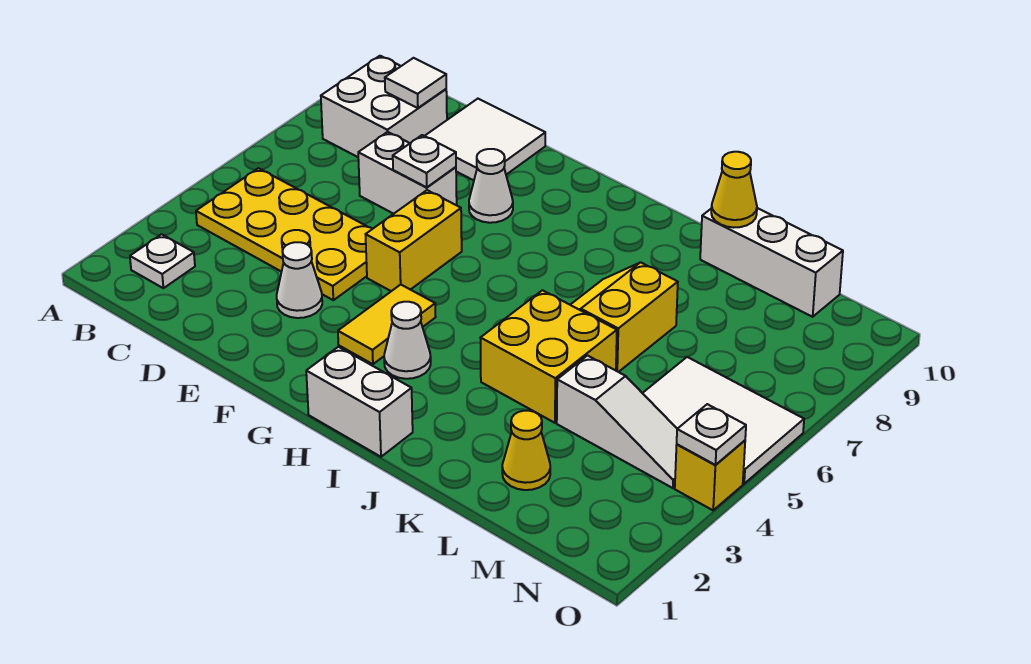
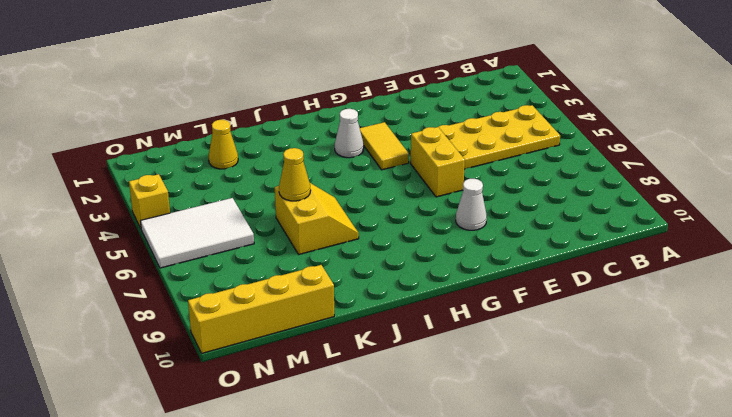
yellow cone K6 level 2 -> yellow cone K10 level 2
yellow brick L10:O10 level 1 -> white brick K10:M10 level 1
none -> white plate B2 level 1
none -> white brick B8:C9 level 1
none -> white brick D7:E7 level 1

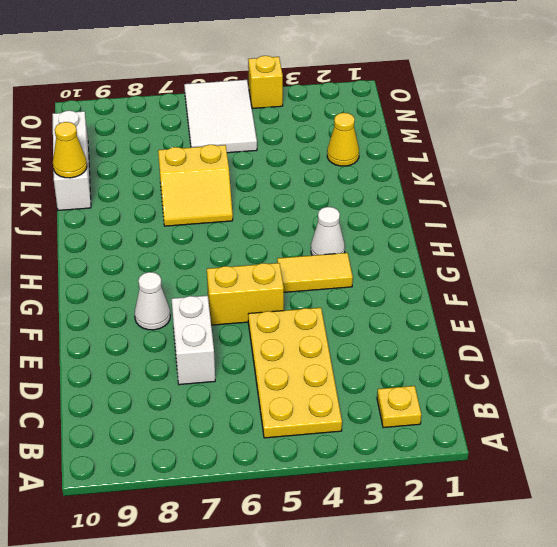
yellow plate B2 level 1 -> white plate B2 level 1
none -> white brick B8:C9 level 1
none -> white tile D9:E10 level 1
none -> white cone E3 level 1

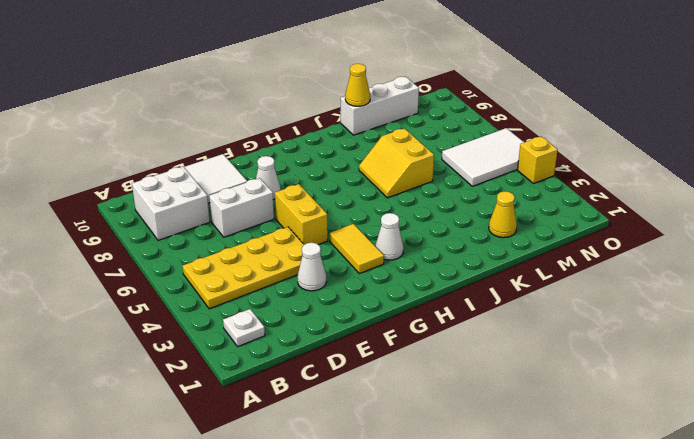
none -> white brick H1:I1 level 1
none -> yellow brick J4:K5 level 1
none -> white slope L4:N4 level 1 top L

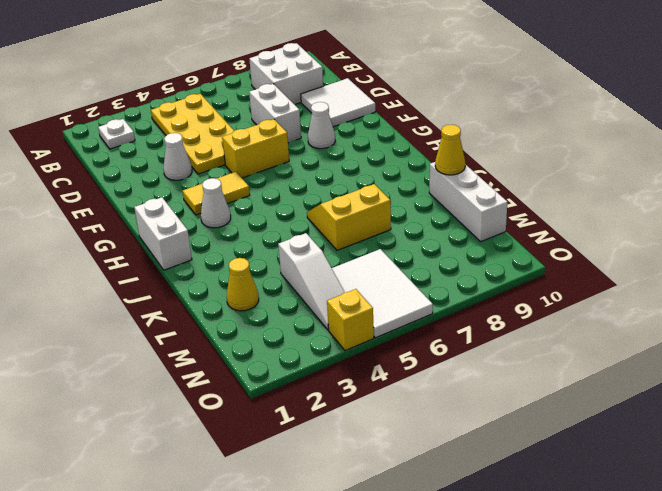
none -> yellow brick J4:K5 level 1
none -> white tile C9 level 2
none -> white plate E7 level 2

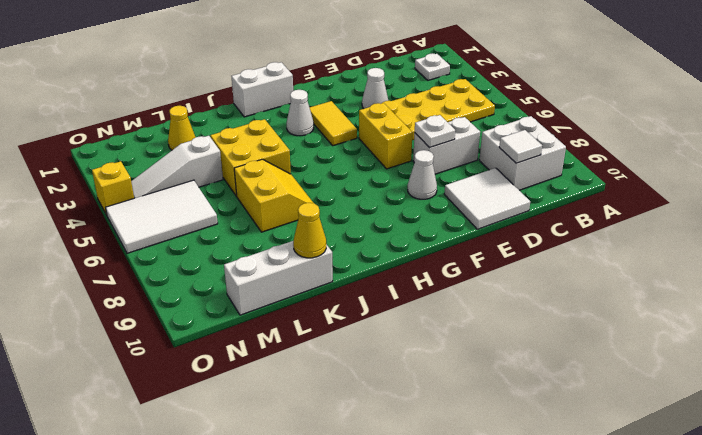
none -> white plate O4 level 2

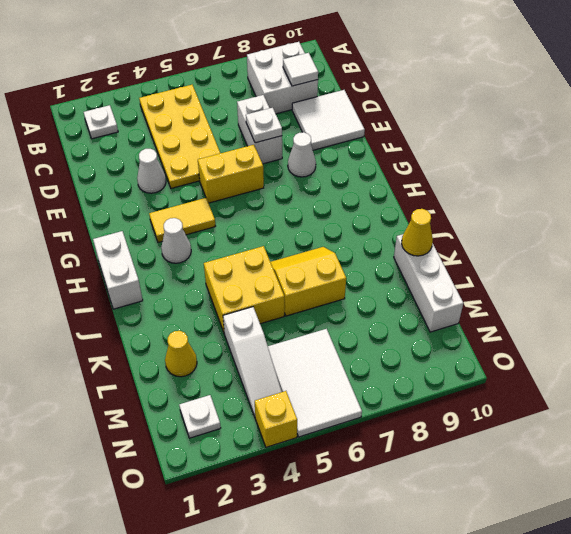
white plate N2 level 1 -> white plate O4 level 2

